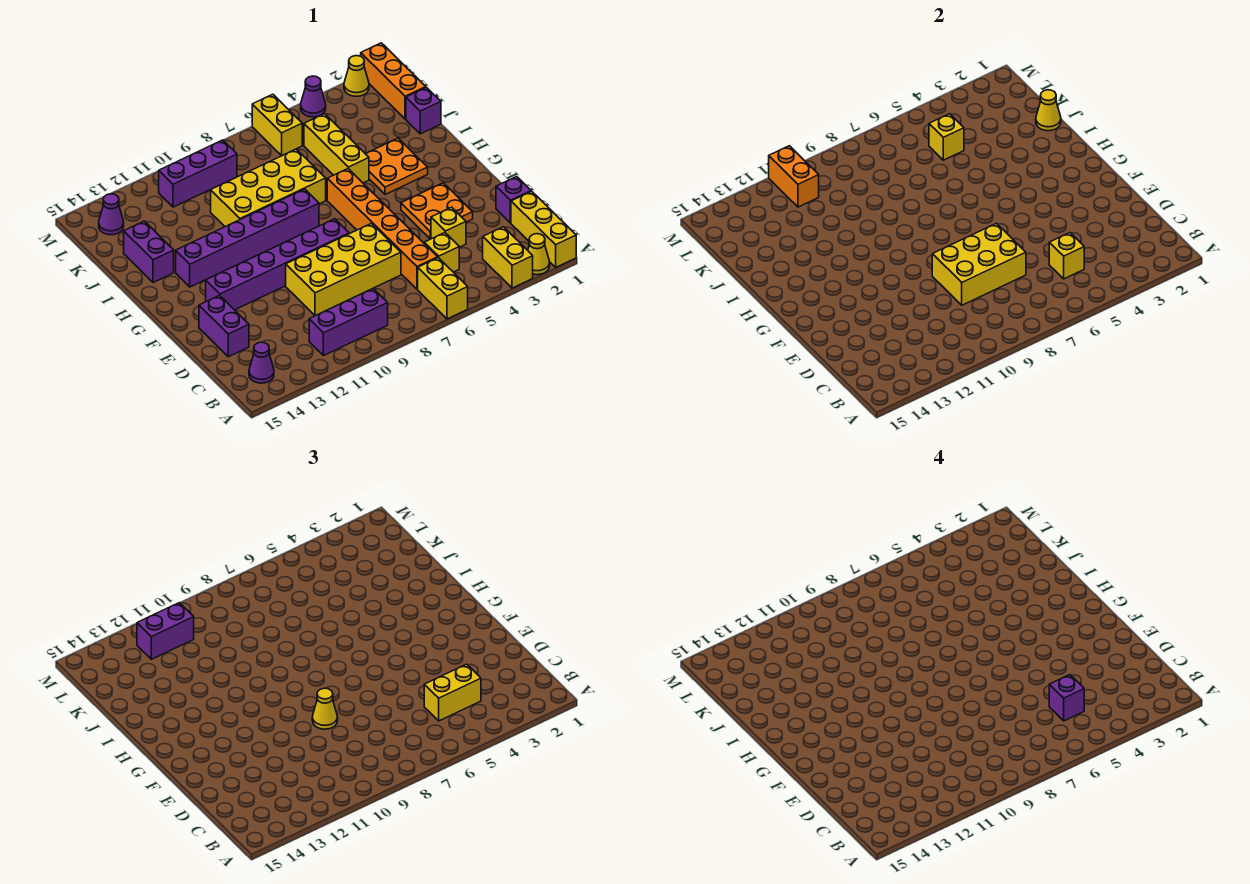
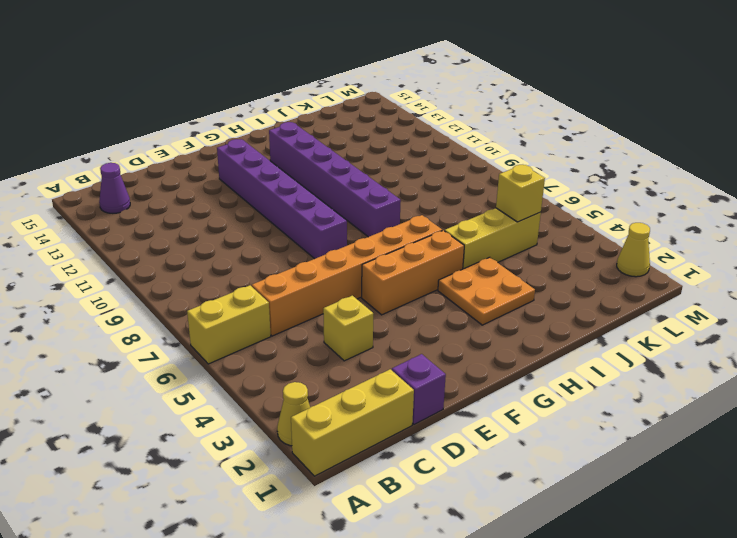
orange brick F5:H5 level 1 -> orange brick K1:M1 level 1
none -> yellow brick A3:B3 level 1
none -> purple brick B9:B11 level 1
none -> yellow brick C5 level 1
none -> yellow brick D7:E10 level 1

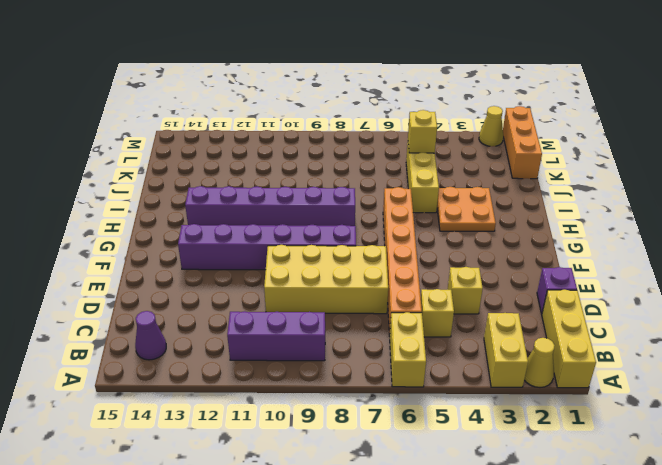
none -> purple brick D14:E14 level 1
none -> orange plate E3:F4 level 1
none -> yellow brick I7:J10 level 1
none -> purple brick I14:J14 level 1

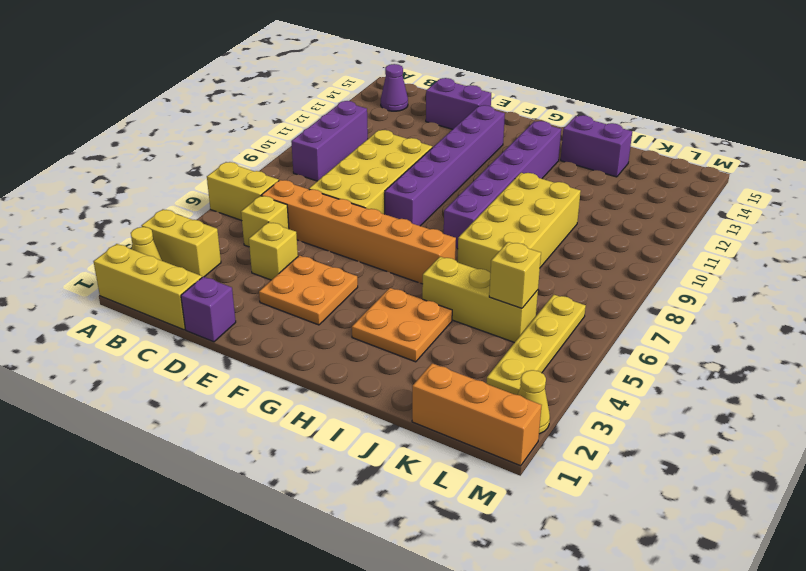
yellow plate L3:L6 level 1 -> yellow brick L6:M6 level 1
none -> purple brick J1 level 1
none -> purple brick L9:L11 level 1
none -> purple cone L14 level 1
none -> purple cone M4 level 1

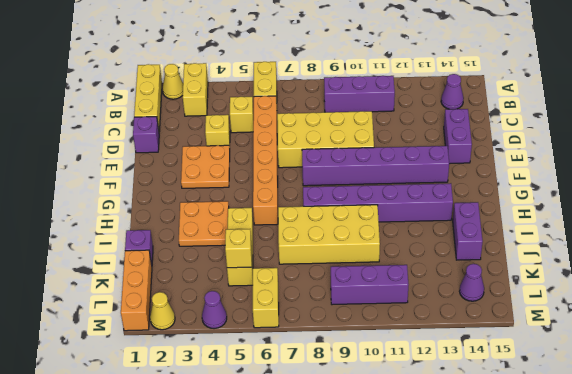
none -> yellow brick C5 level 2
none -> yellow brick D7:E9 level 2
none -> yellow cone J1 level 2
none -> orange brick L11:M11 level 2

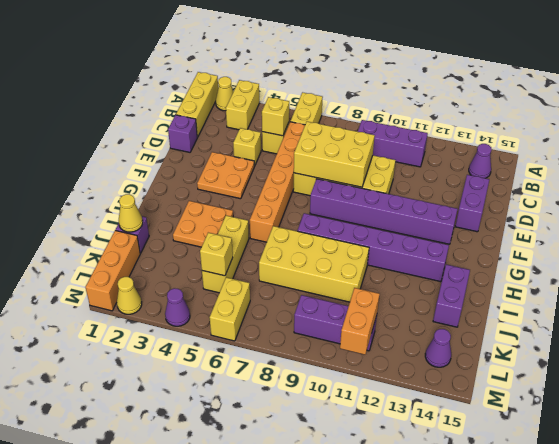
none -> yellow brick C4:C5 level 3
none -> yellow cone E9 level 3
none -> purple brick L11:L12 level 3
none -> purple brick C5 level 4

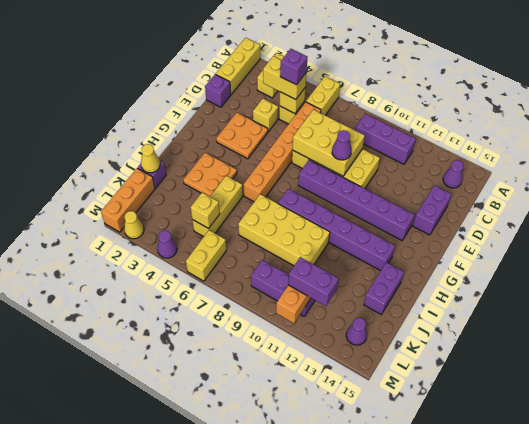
purple cone E9 level 3 -> yellow cone E9 level 3
none -> yellow cone A2 level 1

